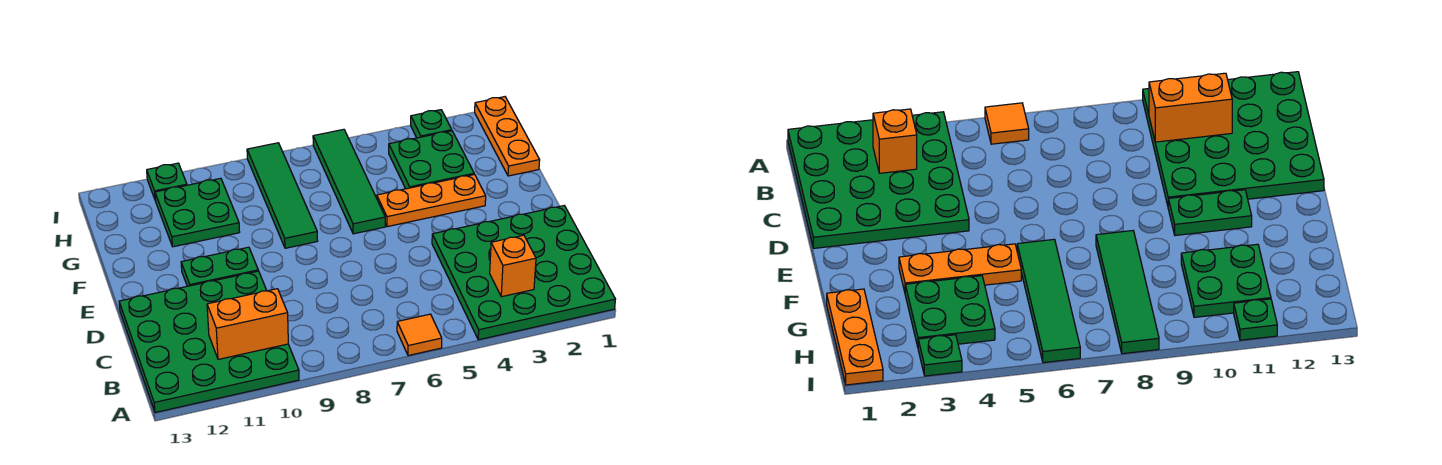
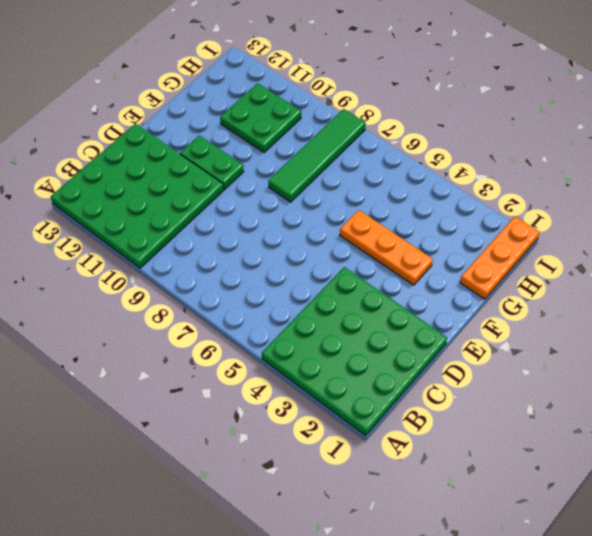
none -> orange tile A6 level 1
none -> green tile F6:I6 level 1
none -> green plate G3:H4 level 1

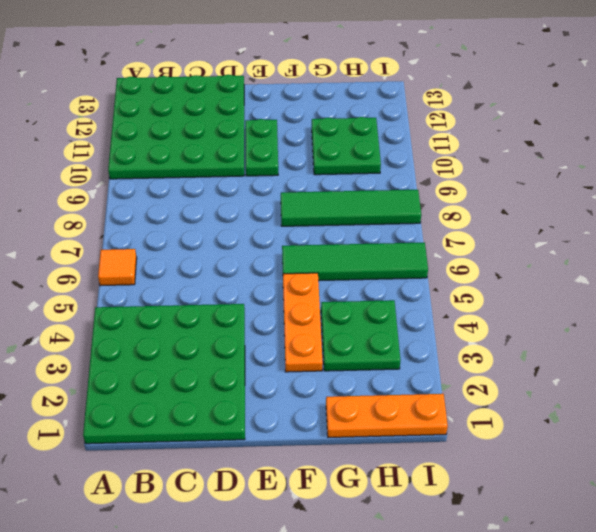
none -> green plate I3 level 1
none -> green plate I11 level 1
none -> orange brick B3 level 2

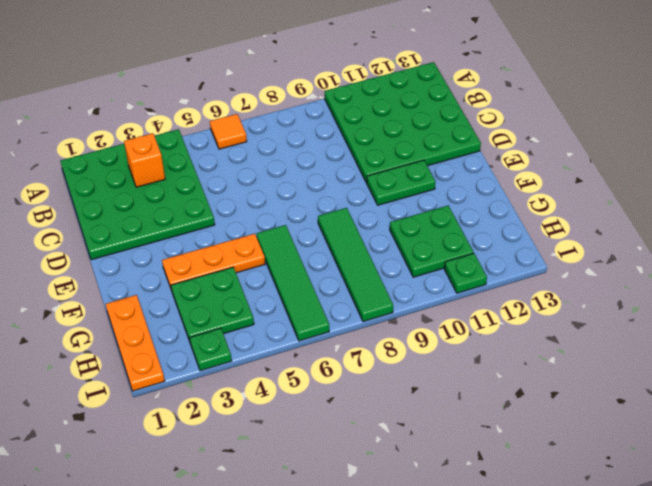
none -> orange brick B10:B11 level 2

